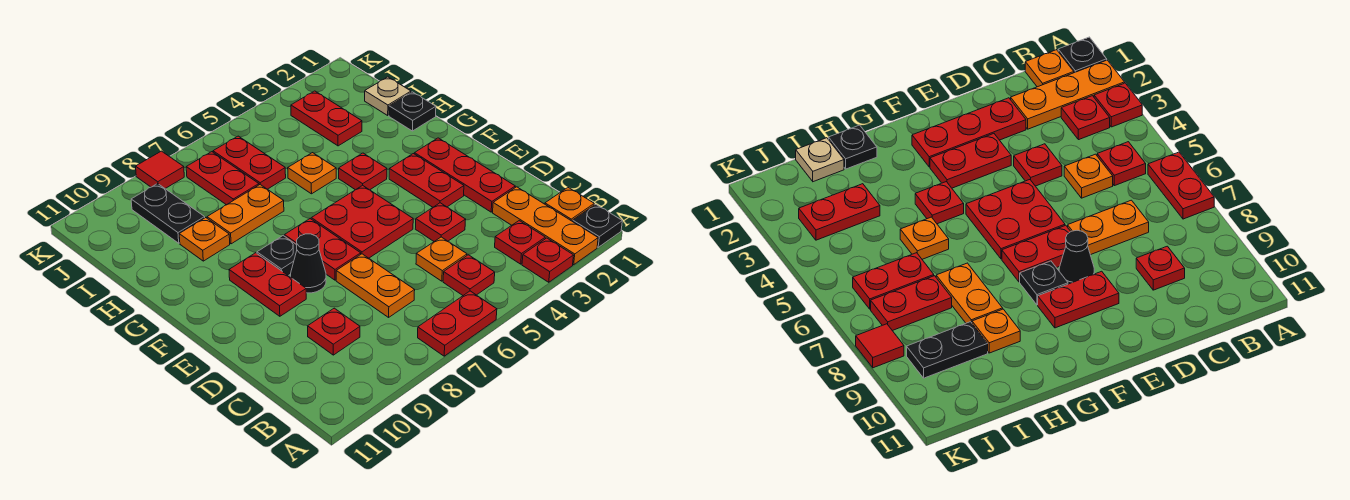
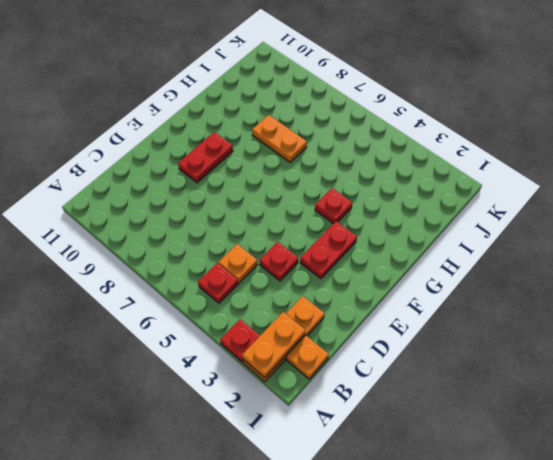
orange plate A2:B2 level 2 -> orange plate C7:D7 level 1
none -> black plate A1 level 1
none -> red plate A6:A7 level 1
none -> red plate B3 level 1

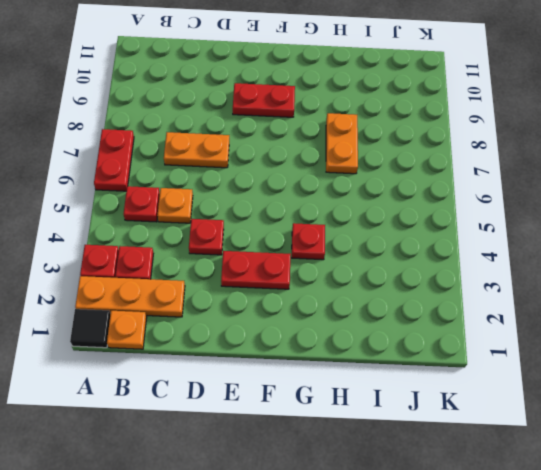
black tile A1 level 1 -> black plate A1 level 1
none -> red plate C9 level 1
none -> red plate D2:F2 level 1
none -> red plate E5:F6 level 1

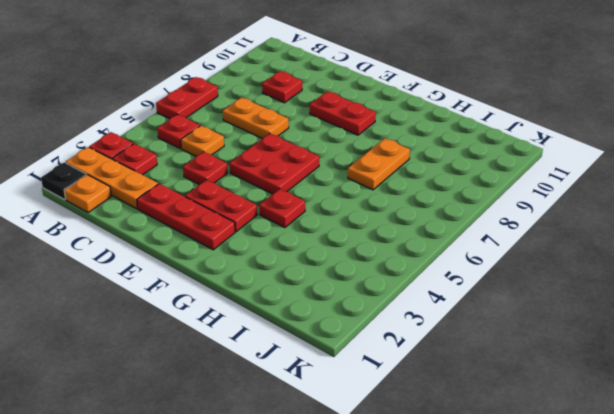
none -> red plate E7:F7 level 1
none -> black cone E8 level 1
none -> black plate F8 level 1

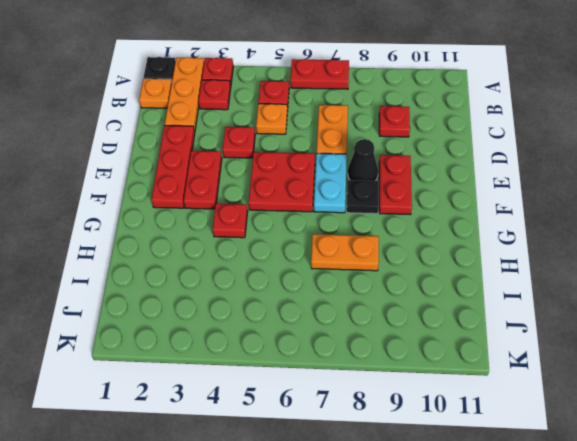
cyan plate E7:F7 level 1 -> red plate E7:F7 level 1
none -> black plate H1 level 1
none -> orange plate H5 level 1
none -> orange plate H9 level 1

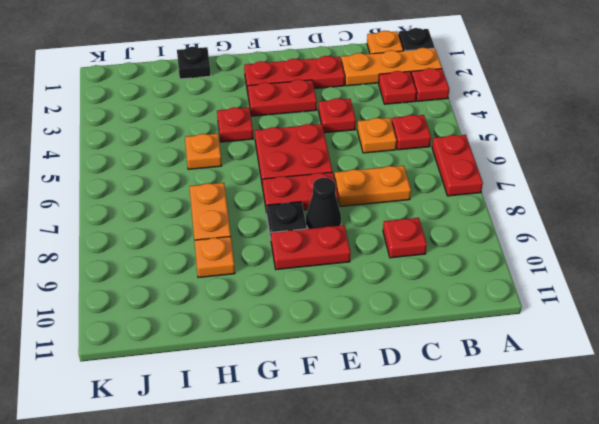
none -> tan plate I1 level 1
none -> red plate I3:J3 level 1
none -> red plate I6:J6 level 1

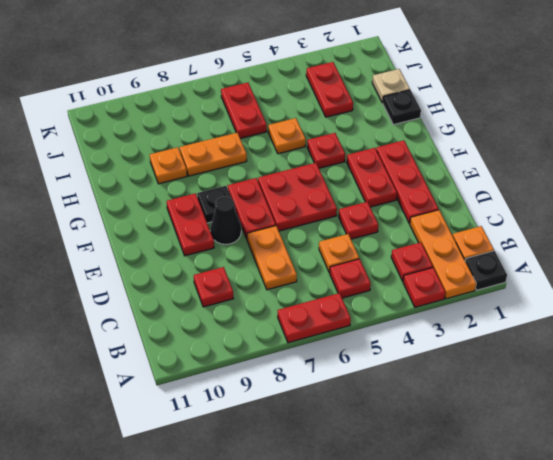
none -> red plate I7:J7 level 1
none -> black plate I9:J9 level 1
none -> red tile K8 level 1

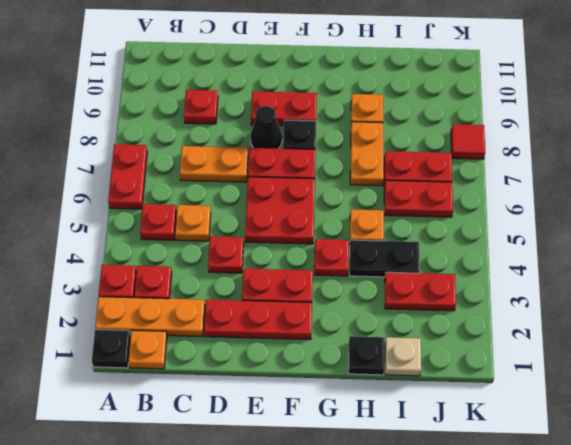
black plate H4:I4 level 1 -> black plate I9:J9 level 1

